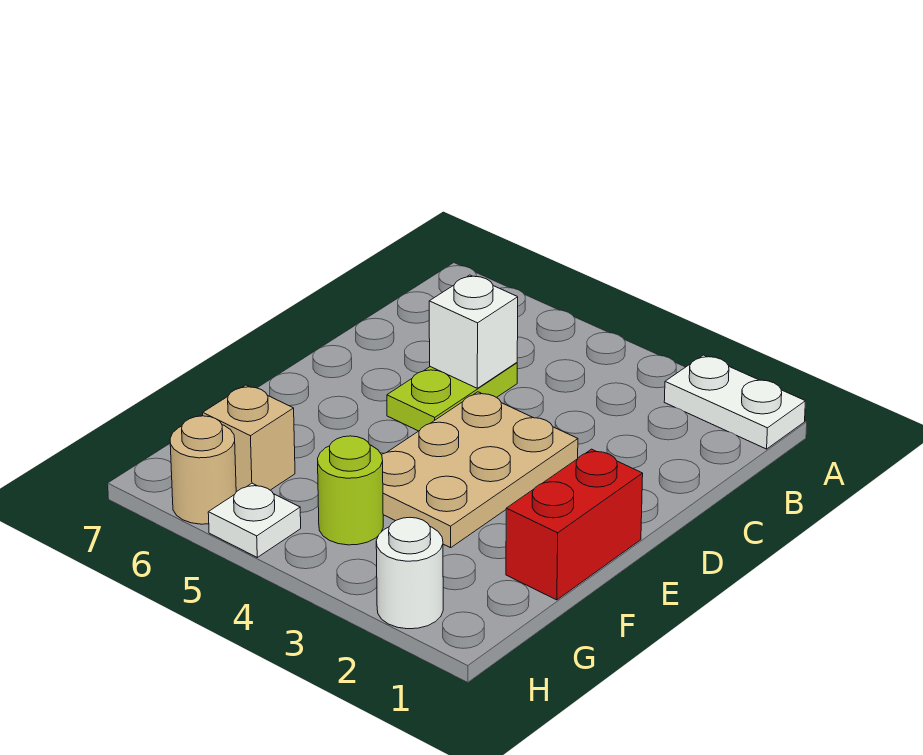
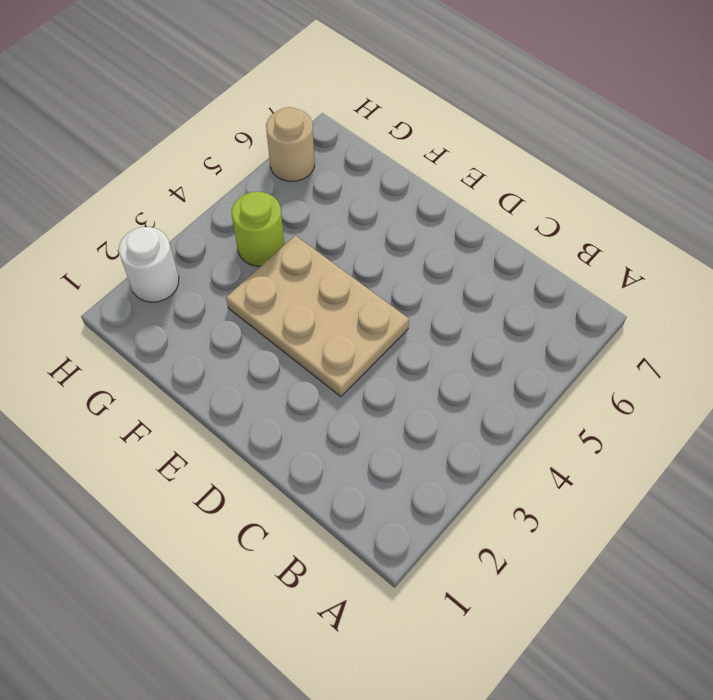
none -> white plate A1:A2 level 1
none -> lime plate C5:D5 level 1

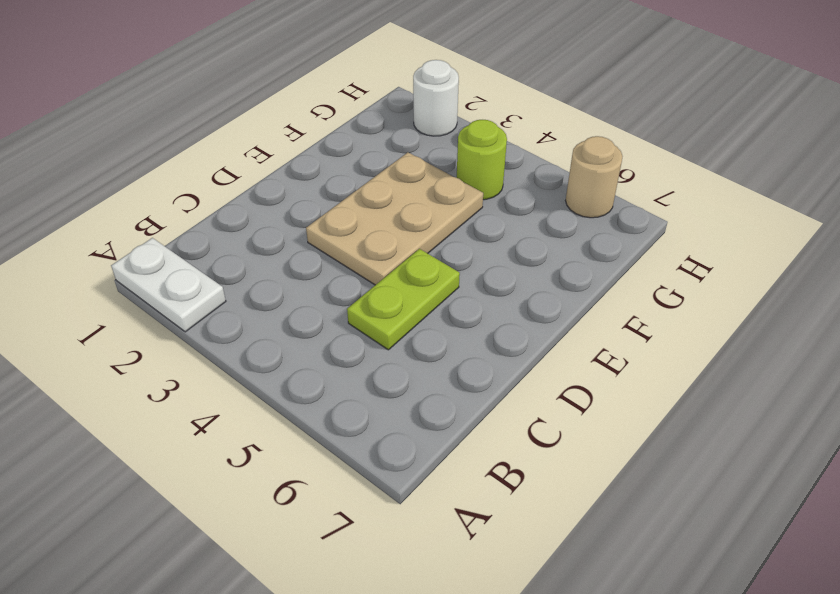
none -> red brick E1:F1 level 1
none -> tan brick G6 level 1

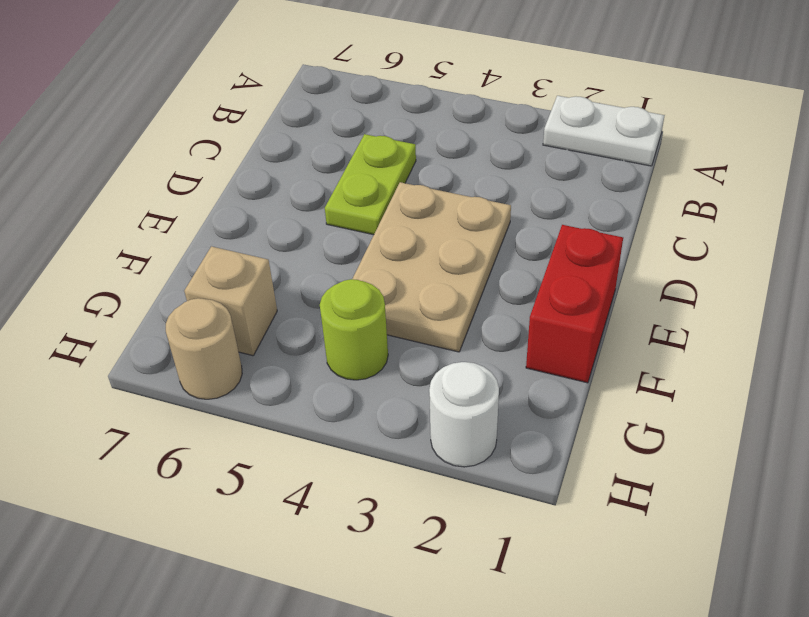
none -> white plate H5 level 1
none -> white brick C5 level 2

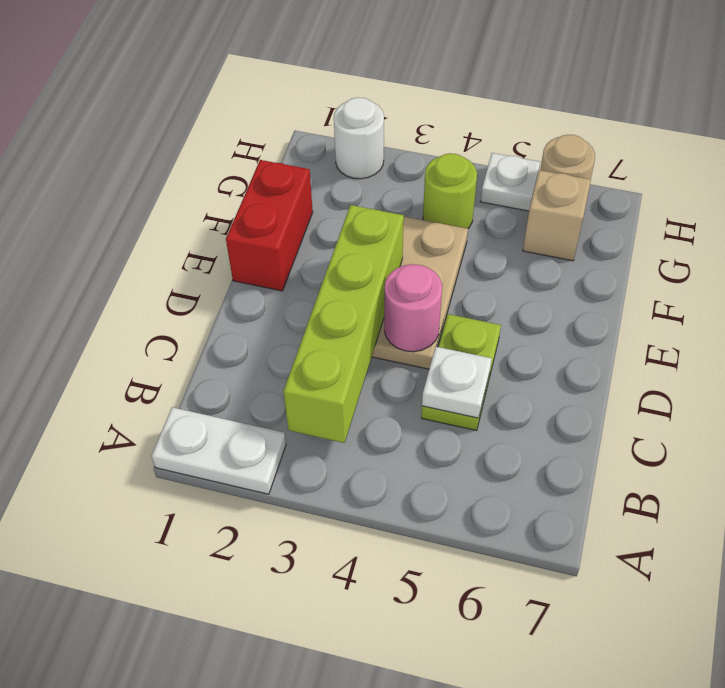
lime brick B3:E3 level 2 -> none
white plate C5 level 2 -> white brick C5 level 2
pink round brick D4 level 2 -> none

